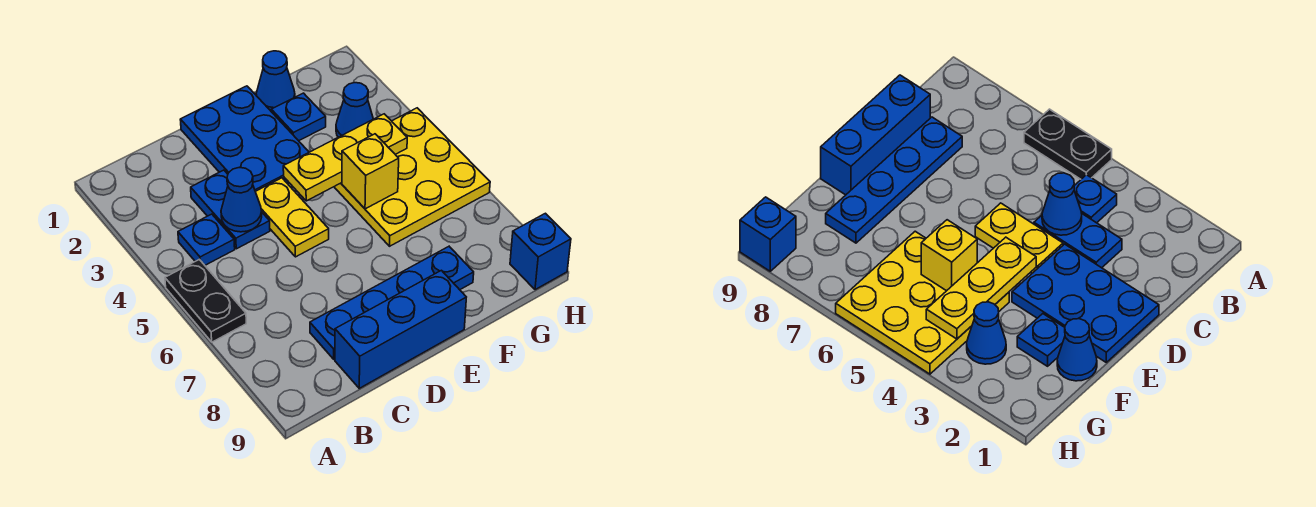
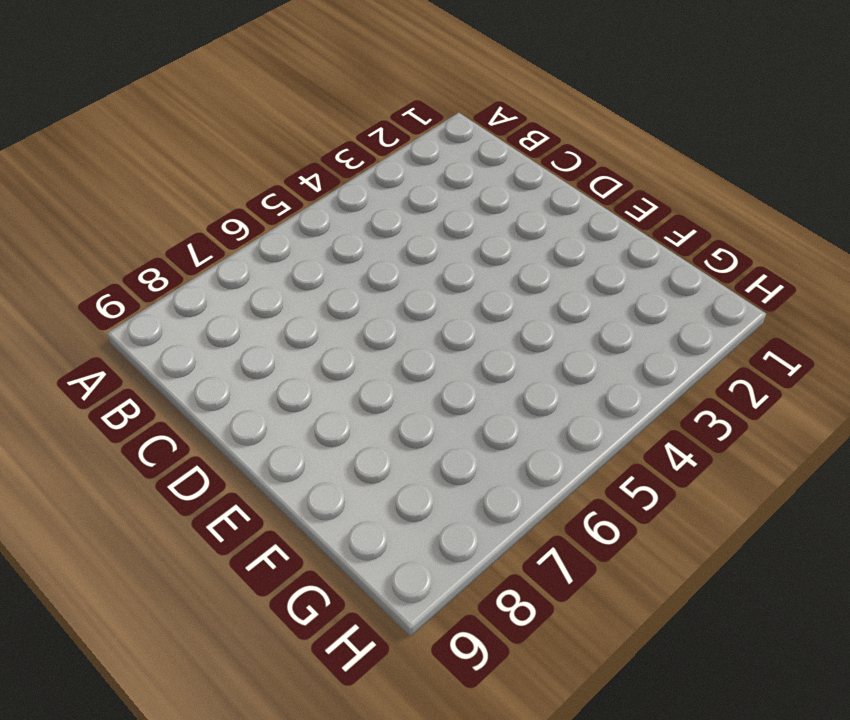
none -> black plate A5:A6 level 1
none -> blue plate B4 level 1
none -> blue plate C3:C4 level 1

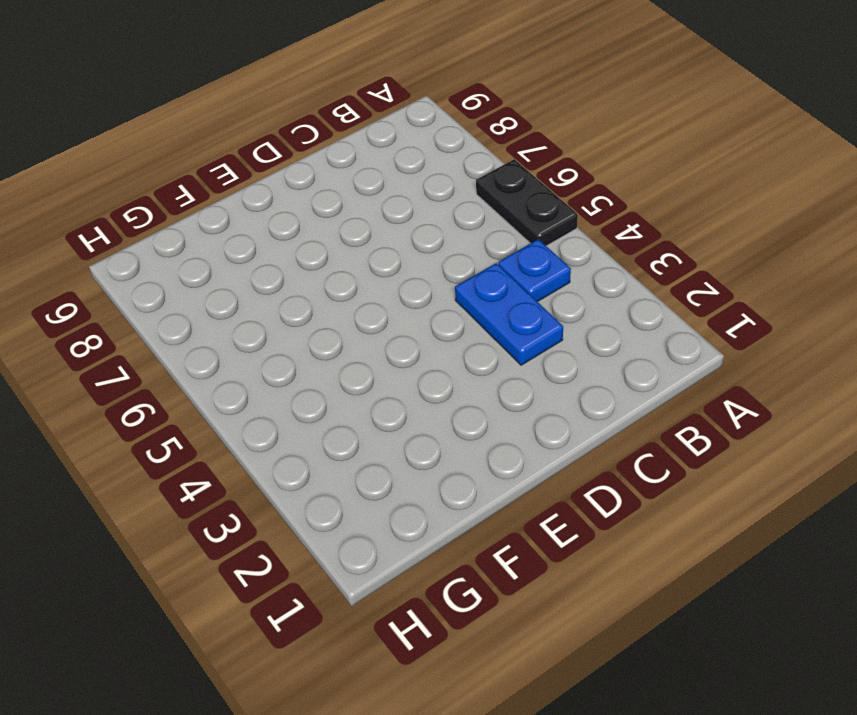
none -> blue plate C8:F8 level 1
none -> blue brick C9:E9 level 1
none -> blue plate D1:E3 level 1

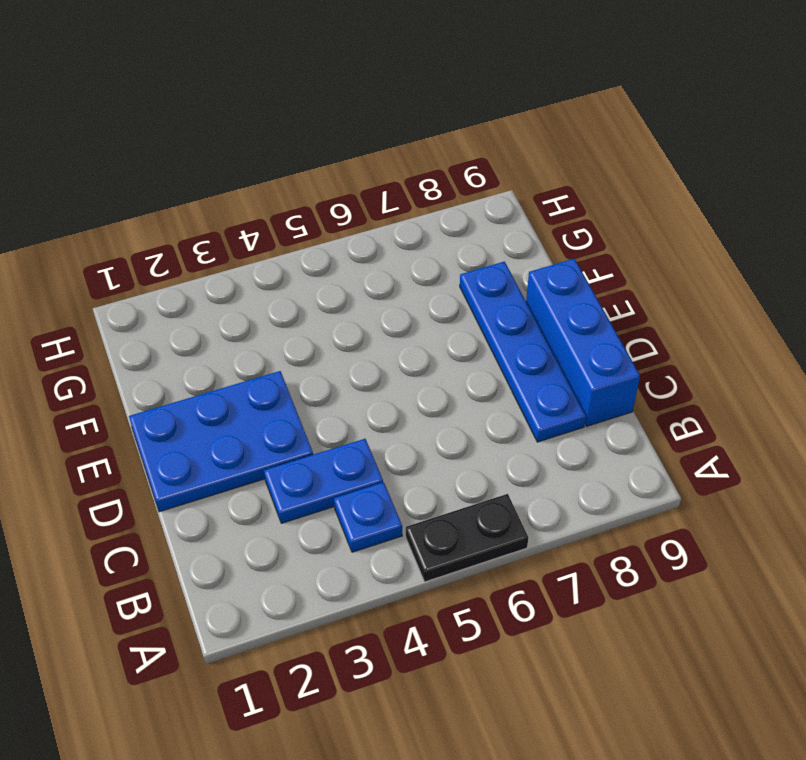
none -> yellow plate D4:D5 level 1
none -> blue cone F1 level 1
none -> blue plate F2 level 1

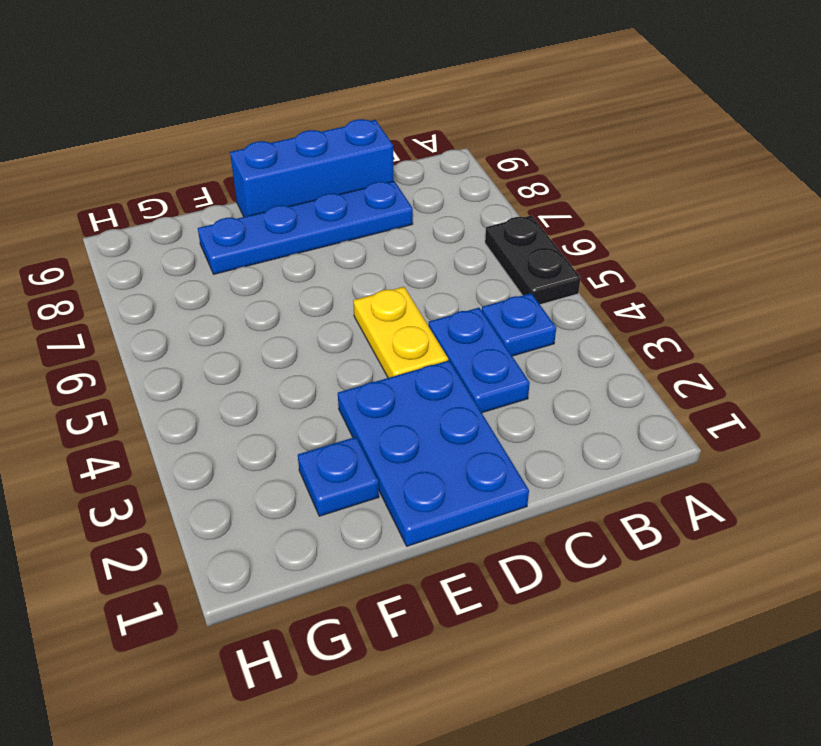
none -> blue cone F1 level 1
none -> yellow plate F4:H6 level 1
none -> blue cone G3 level 1

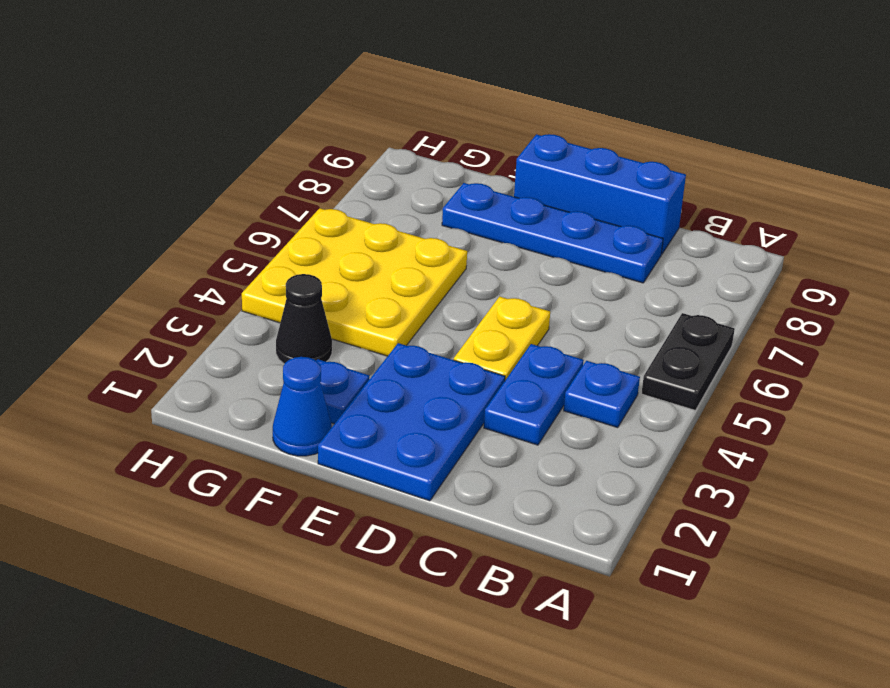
black cone G3 level 1 -> blue cone G3 level 1
none -> blue brick H9 level 1
none -> blue cone C4 level 2
none -> yellow plate E4:G4 level 2

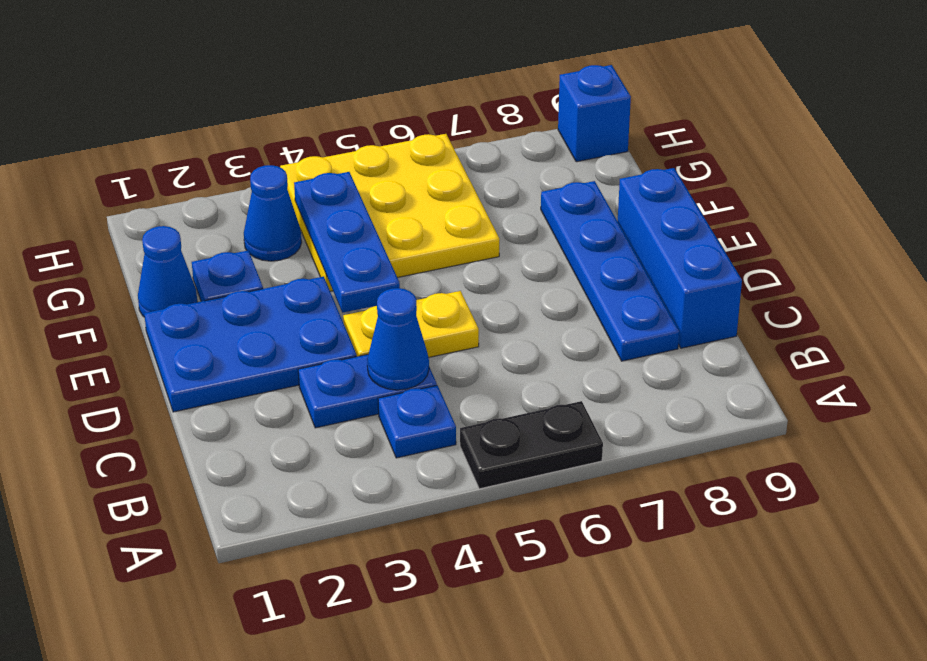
blue plate E4:G4 level 2 -> yellow plate E4:G4 level 2
none -> yellow brick F5 level 2

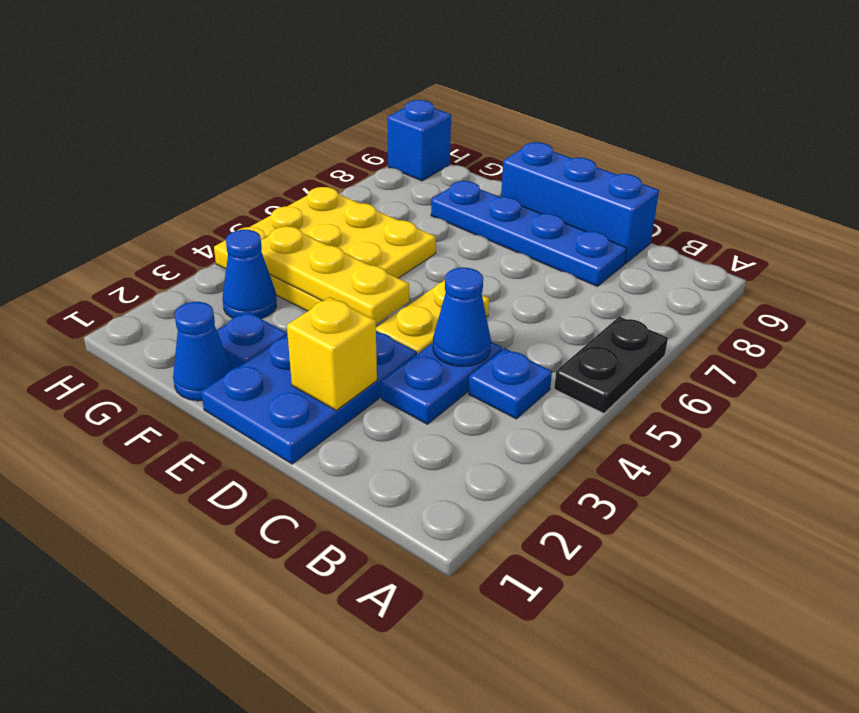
yellow brick D2 level 2 -> yellow brick F5 level 2

